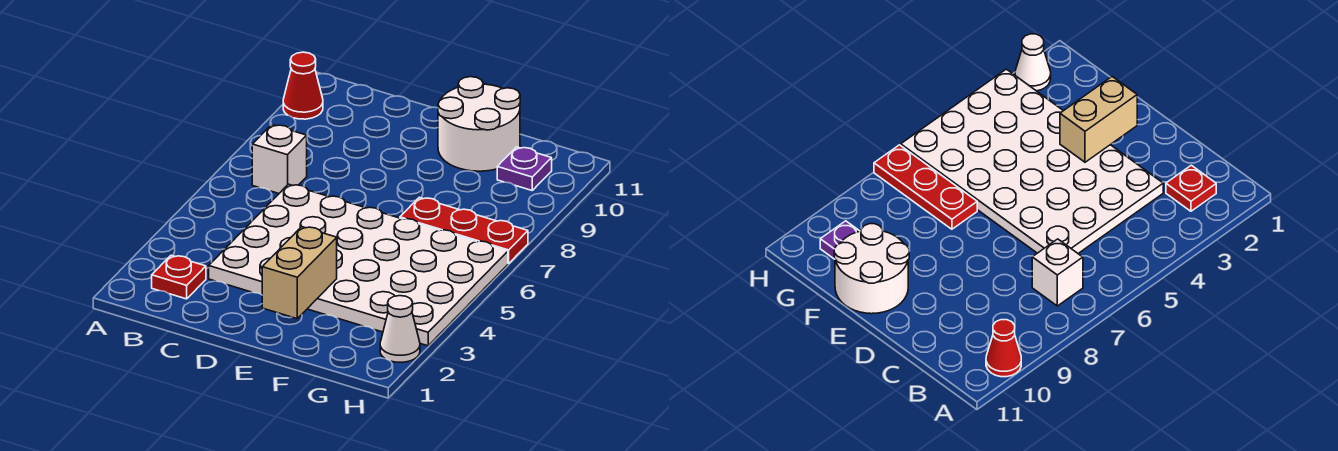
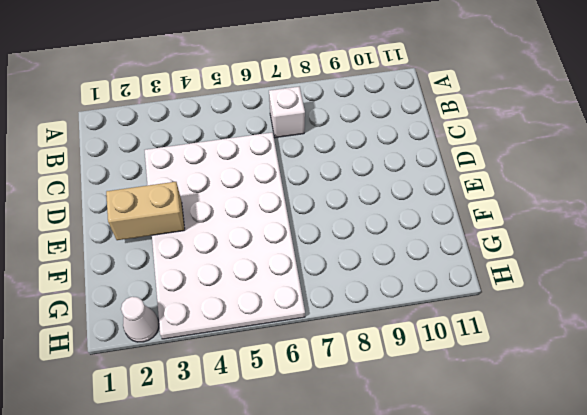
none -> red cone A10 level 1
none -> red plate B2 level 1

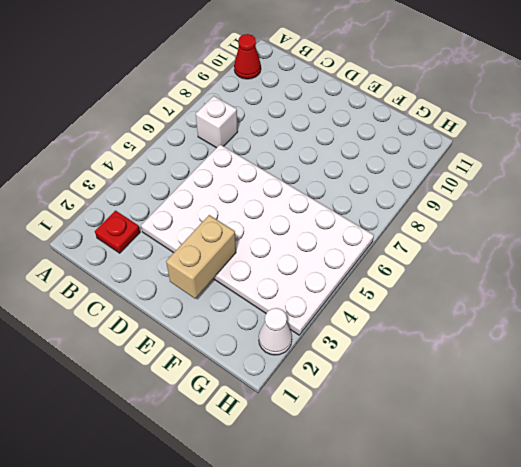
none -> white round brick E10:F11 level 1
none -> red plate F7:H7 level 1

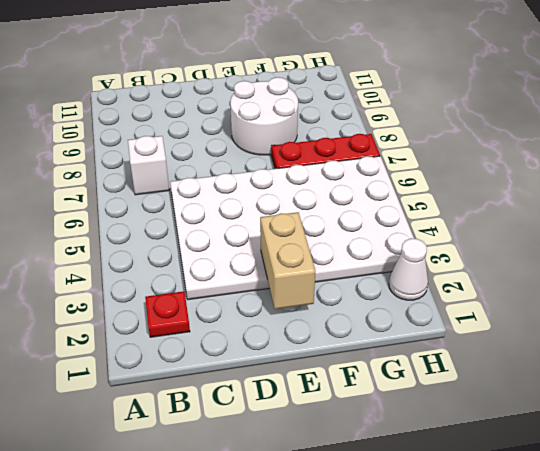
white round brick E8:F9 level 1 -> white round brick E10:F11 level 1
none -> red cone A10 level 1
none -> purple plate G10 level 1

